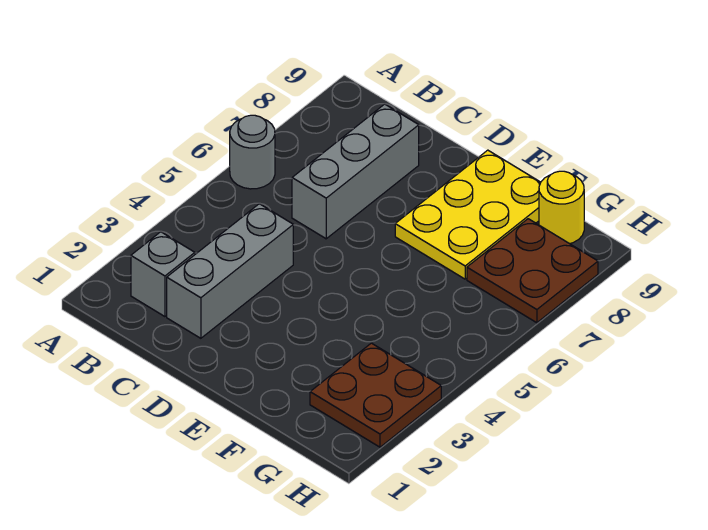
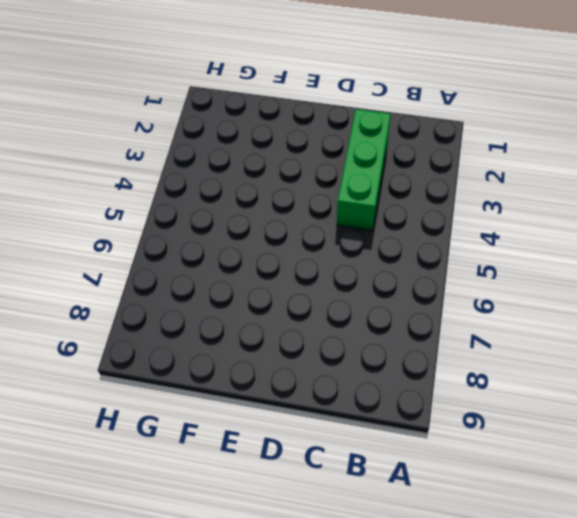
green brick C2:C4 level 1 -> grey brick C2:C4 level 1
none -> grey round brick A6 level 1
none -> grey brick B2 level 1

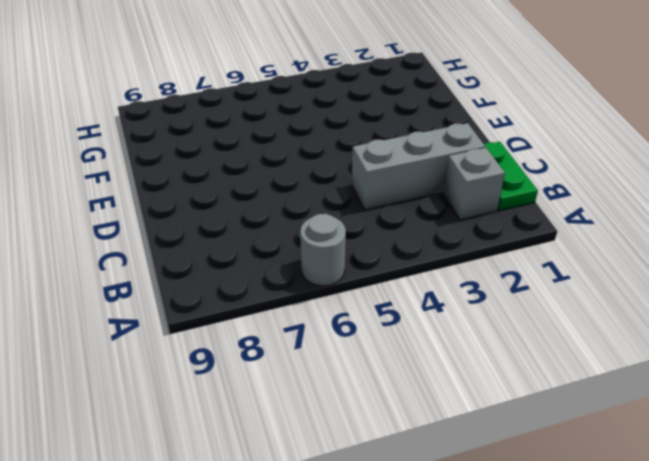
green plate B1:C1 level 1 -> none
none -> grey brick C6:C8 level 1
none -> yellow plate E7:F9 level 1

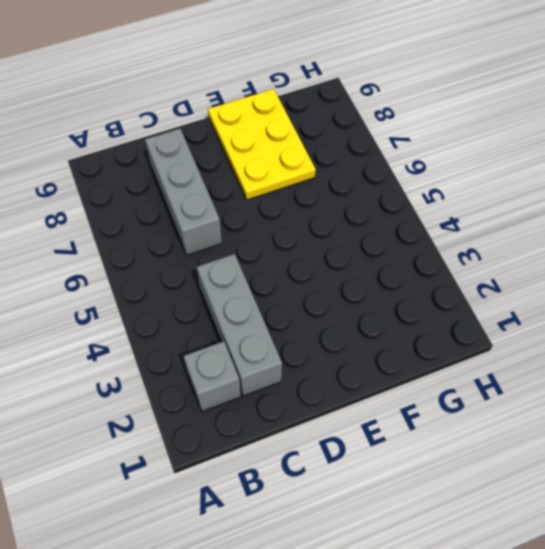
none -> grey round brick A6 level 1
none -> brown plate G2:H3 level 1

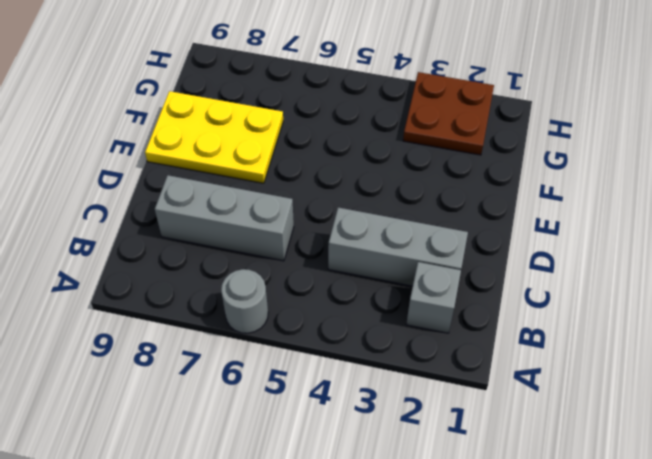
none -> brown plate G7:H8 level 1
none -> yellow round brick G9 level 1

